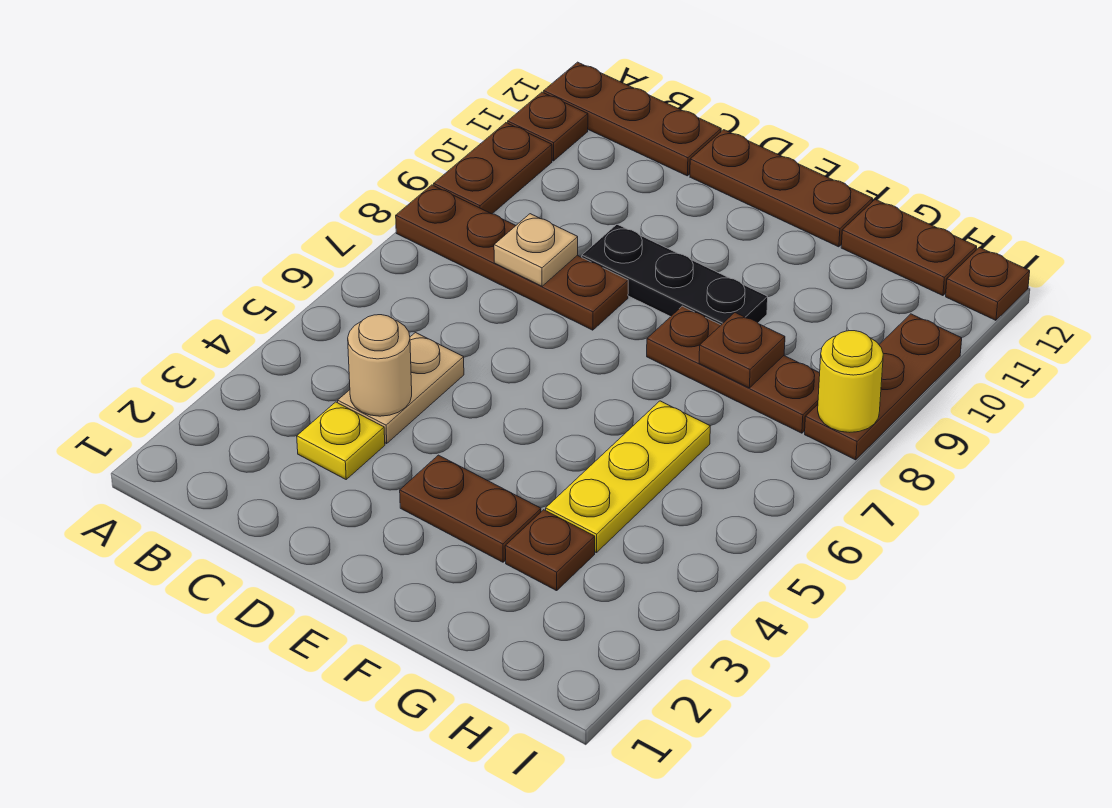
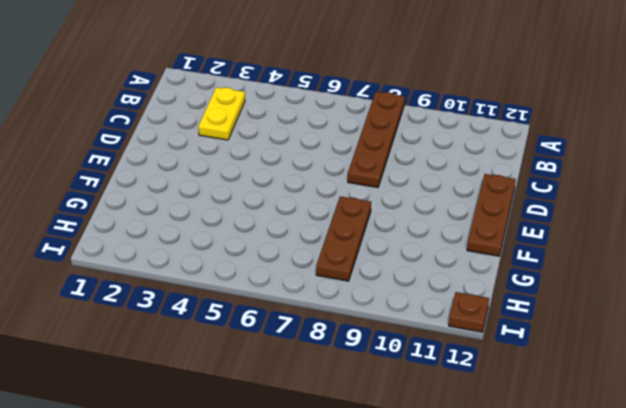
yellow plate B3:C3 level 1 -> yellow plate C3 level 1
none -> brown plate A9:A10 level 1
none -> brown plate A11 level 1
none -> brown plate A12:C12 level 1

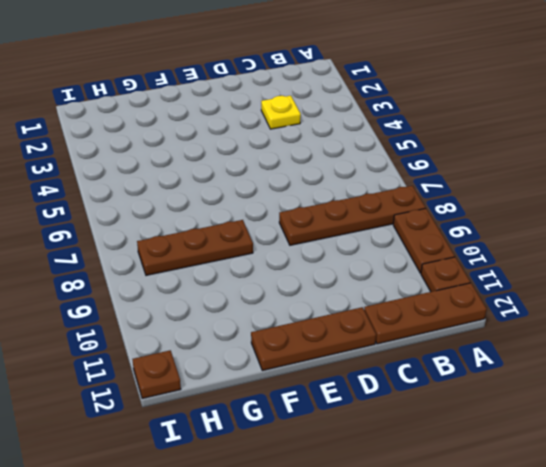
none -> tan plate C4:C5 level 1
none -> black plate D9:F9 level 1
none -> brown plate E3:F3 level 1

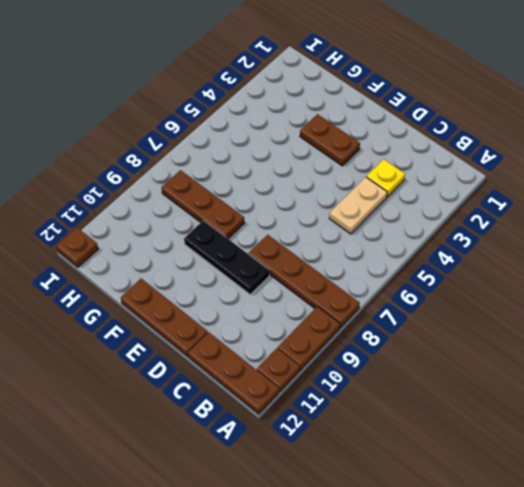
none -> brown plate G3 level 1
none -> yellow plate G4:G6 level 1
none -> brown plate G12:H12 level 1

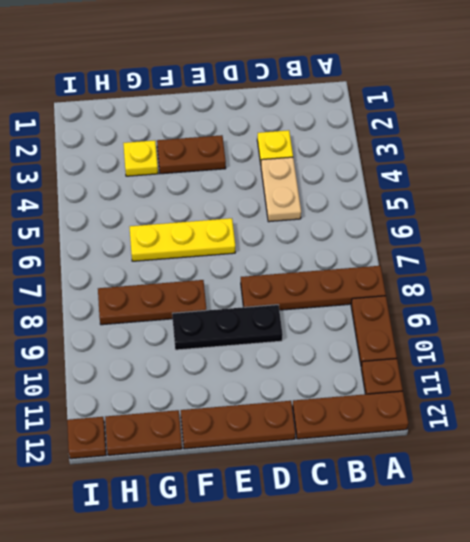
yellow plate E6:G6 level 1 -> yellow plate G4:G6 level 1
yellow plate G3 level 1 -> brown plate G3 level 1
none -> brown plate I8:I10 level 1
none -> tan round brick C4 level 2
none -> tan plate C8 level 2

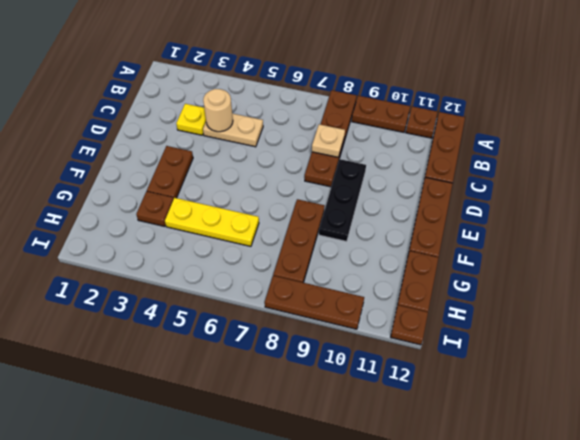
none -> brown plate G8 level 2
none -> yellow round brick I8 level 2

